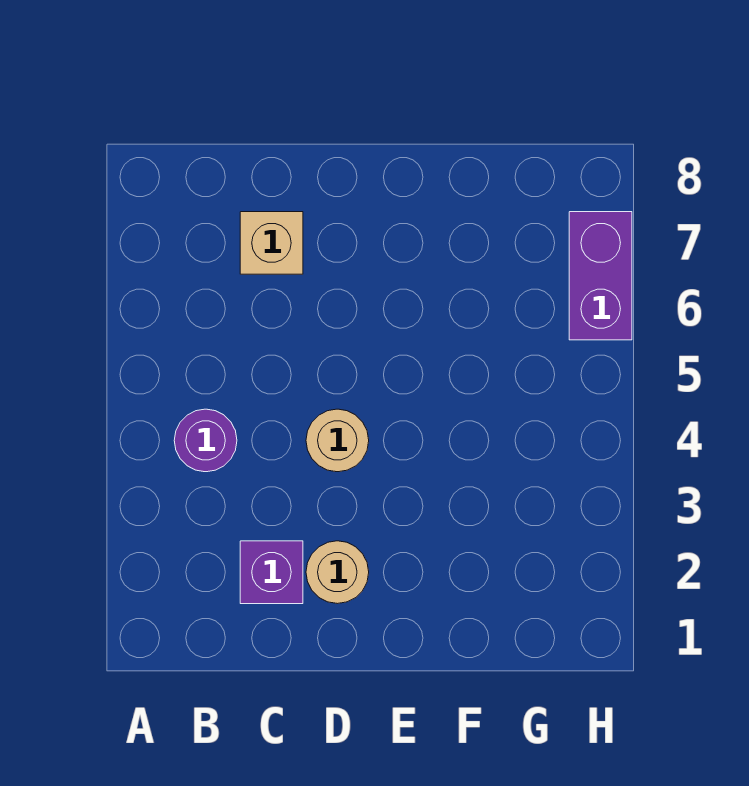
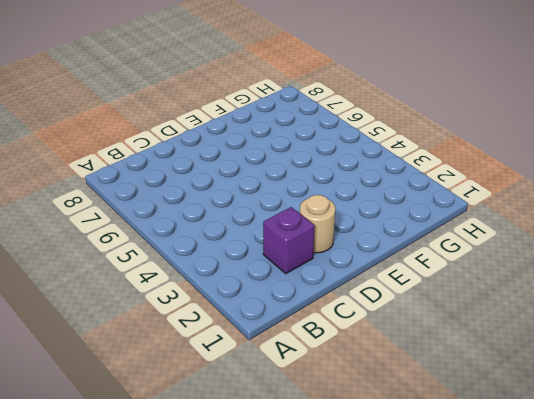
none -> purple round brick B4 level 1
none -> tan brick C7 level 1

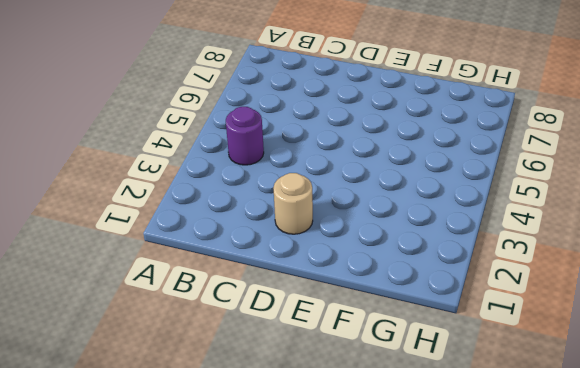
none -> purple brick C2 level 1
none -> tan brick C7 level 1

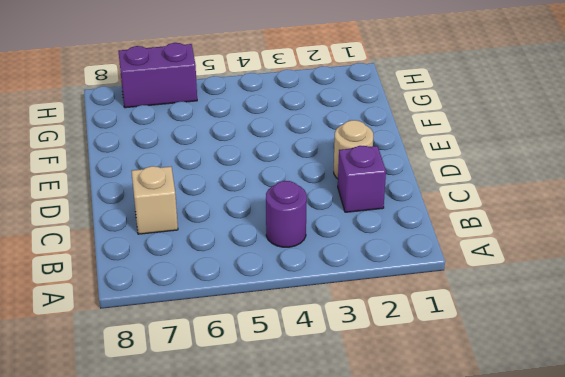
none -> tan round brick D4 level 1

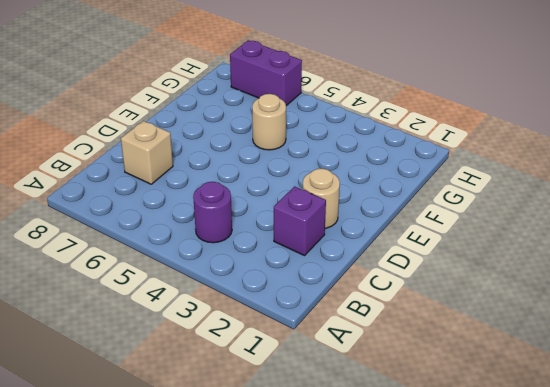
tan round brick F5 level 1 -> tan round brick D4 level 1

